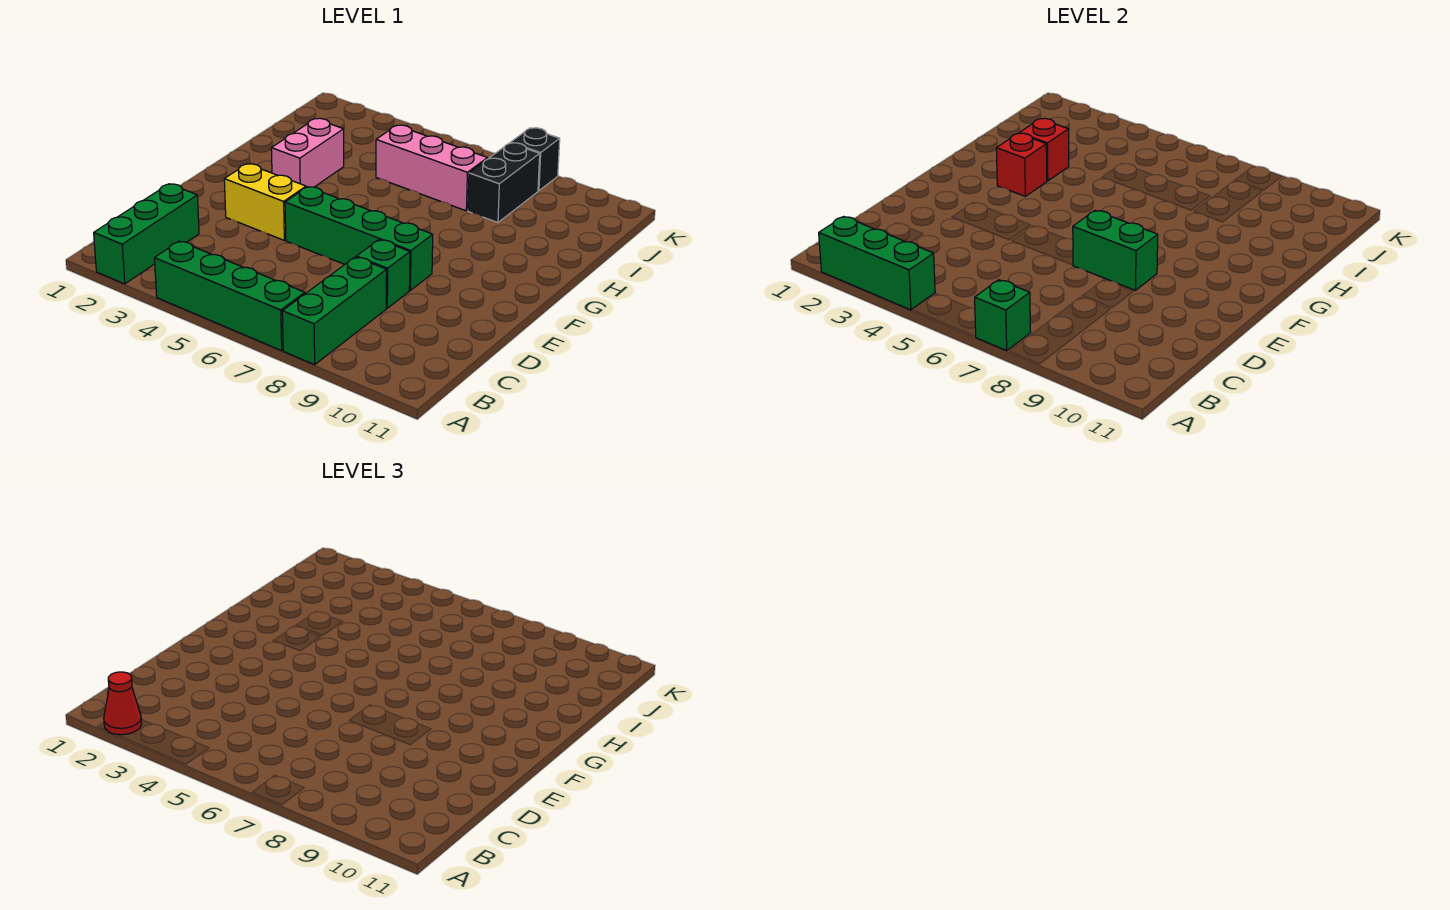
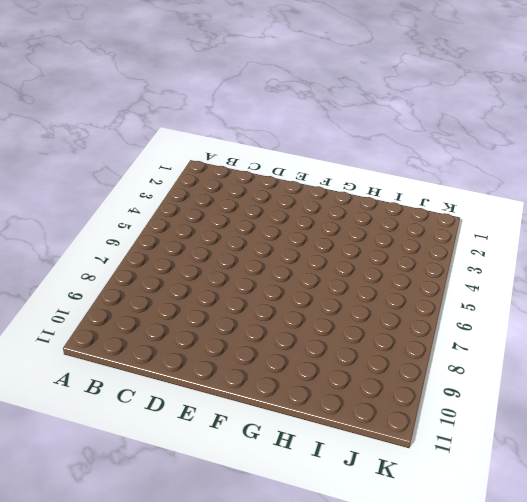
none -> green brick A2:C2 level 1
none -> green brick A4:A7 level 1
none -> green brick A8:C8 level 1

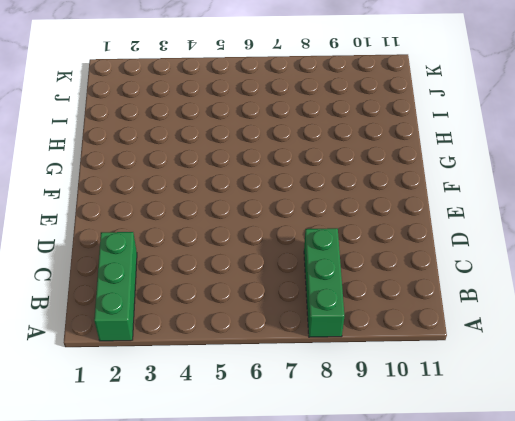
none -> green brick A4:A7 level 1
none -> green brick D8 level 1
none -> yellow brick E3:E4 level 1

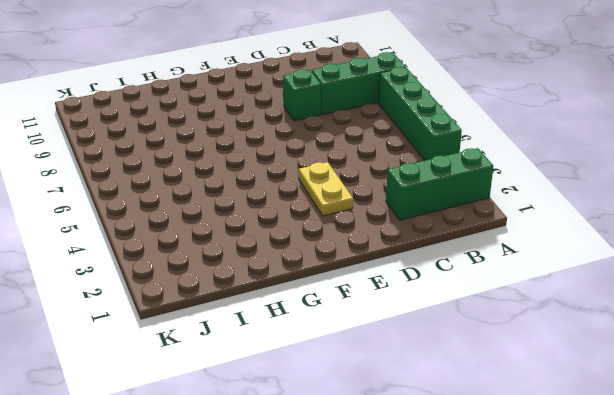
yellow plate E3:E4 level 1 -> yellow brick E3:E4 level 1
none -> green brick E5:E8 level 1
none -> pink brick G3:H3 level 1
none -> pink brick I5:I7 level 1

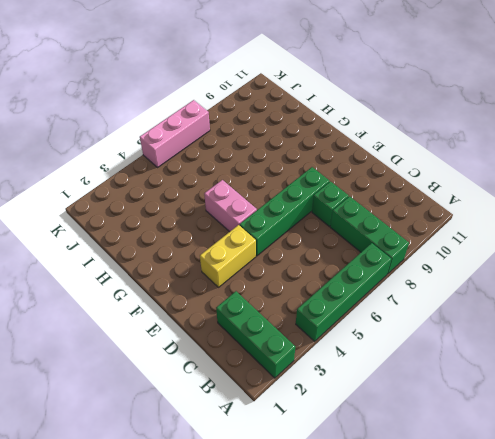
pink brick F5:G5 level 1 -> pink brick G3:H3 level 1
pink brick K5:K7 level 1 -> pink brick I5:I7 level 1
none -> black brick I8:J8 level 1
none -> black brick K8 level 1
none -> green brick A2:A4 level 2

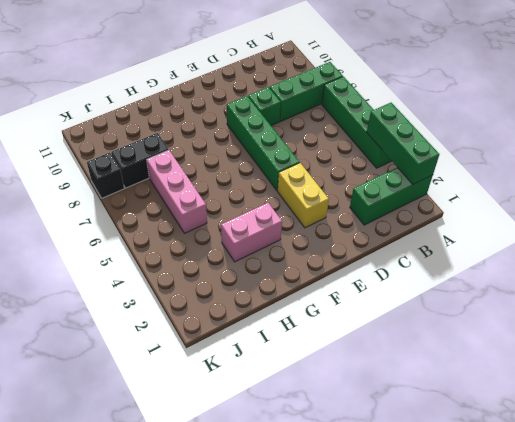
none -> green brick A7 level 2
none -> green brick E7:E8 level 2
none -> red brick G3 level 2

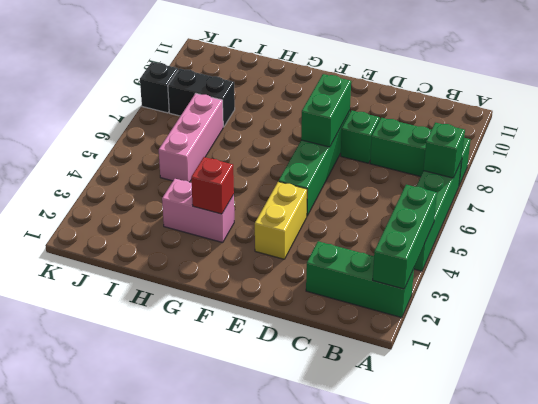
none -> red brick H3 level 2
none -> red cone A2 level 3

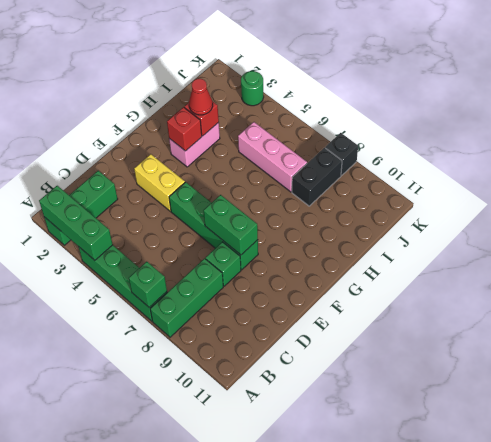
red cone H3 level 3 -> red cone A2 level 3
green round brick K3 level 1 -> none

